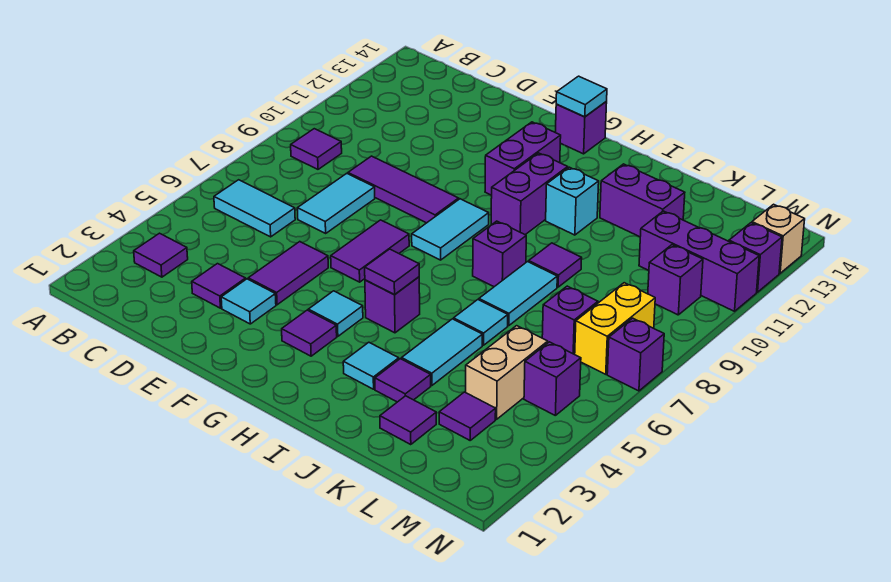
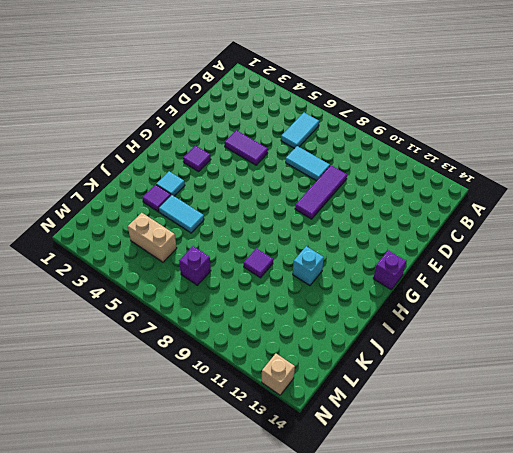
none -> purple tile B3 level 1
none -> purple tile B9 level 1
none -> purple tile D3 level 1
none -> cyan tile E3 level 1

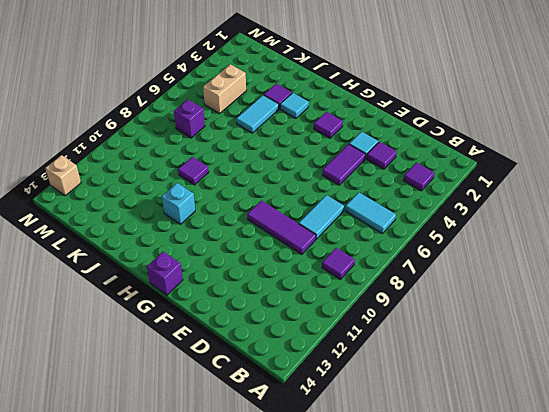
none -> purple tile F6:F7 level 1
none -> cyan tile G4 level 1
none -> cyan tile G8:G9 level 1
none -> purple brick G11:G12 level 1

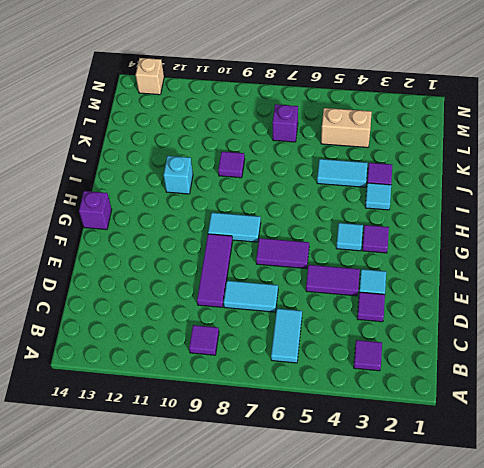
none -> purple brick G11:G12 level 1
none -> purple brick H5 level 1
none -> purple brick H10:H11 level 1
none -> purple brick I8 level 1

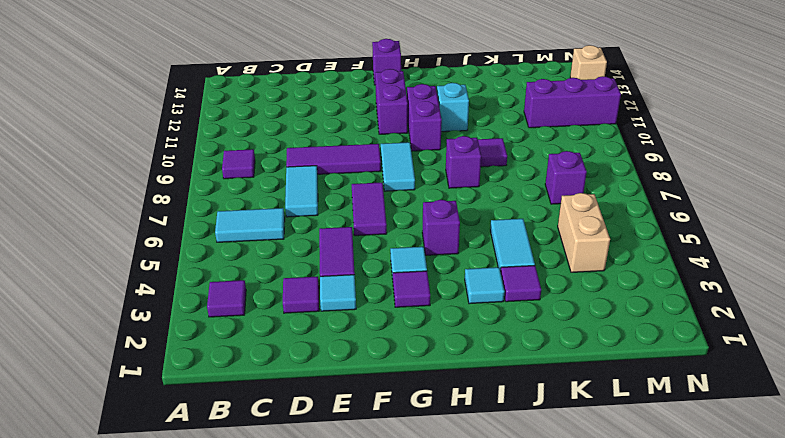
none -> cyan tile J6 level 1
none -> cyan tile J7:J8 level 1
none -> purple brick J12:K12 level 1
none -> purple tile K2 level 1

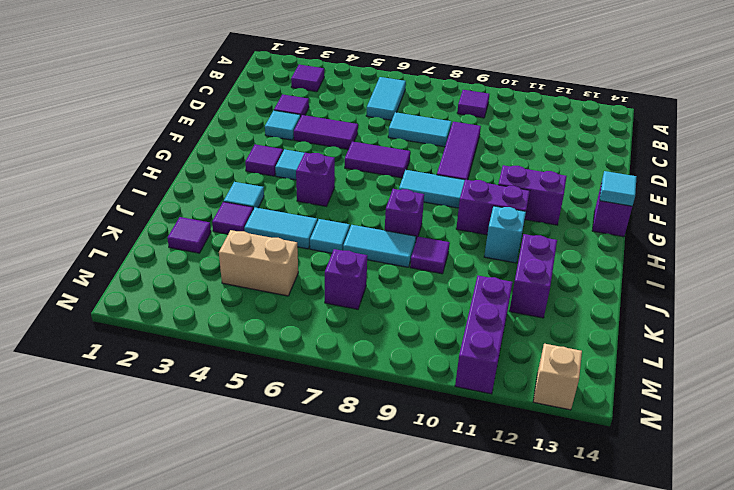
none -> purple tile L3 level 1
none -> purple brick M5 level 1
none -> yellow brick M7:M8 level 1
none -> purple brick M10 level 1

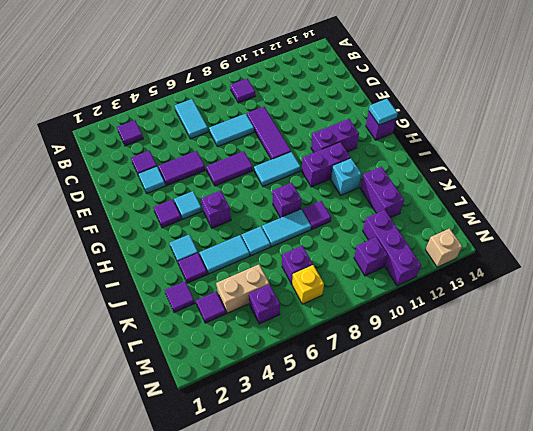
yellow brick M7 level 1 -> yellow brick M7:M8 level 1
none -> purple brick N7 level 1
none -> purple brick N12 level 1
none -> purple tile H5 level 2

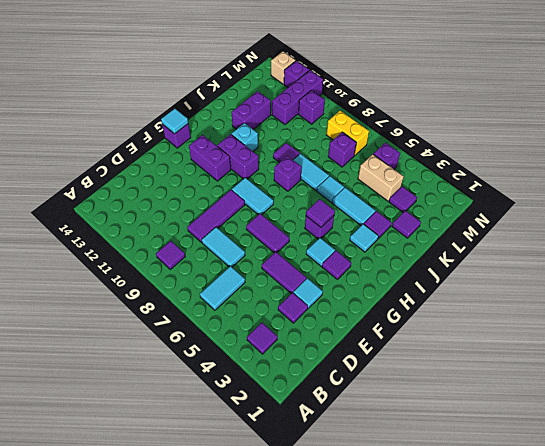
none -> purple brick N7 level 1

